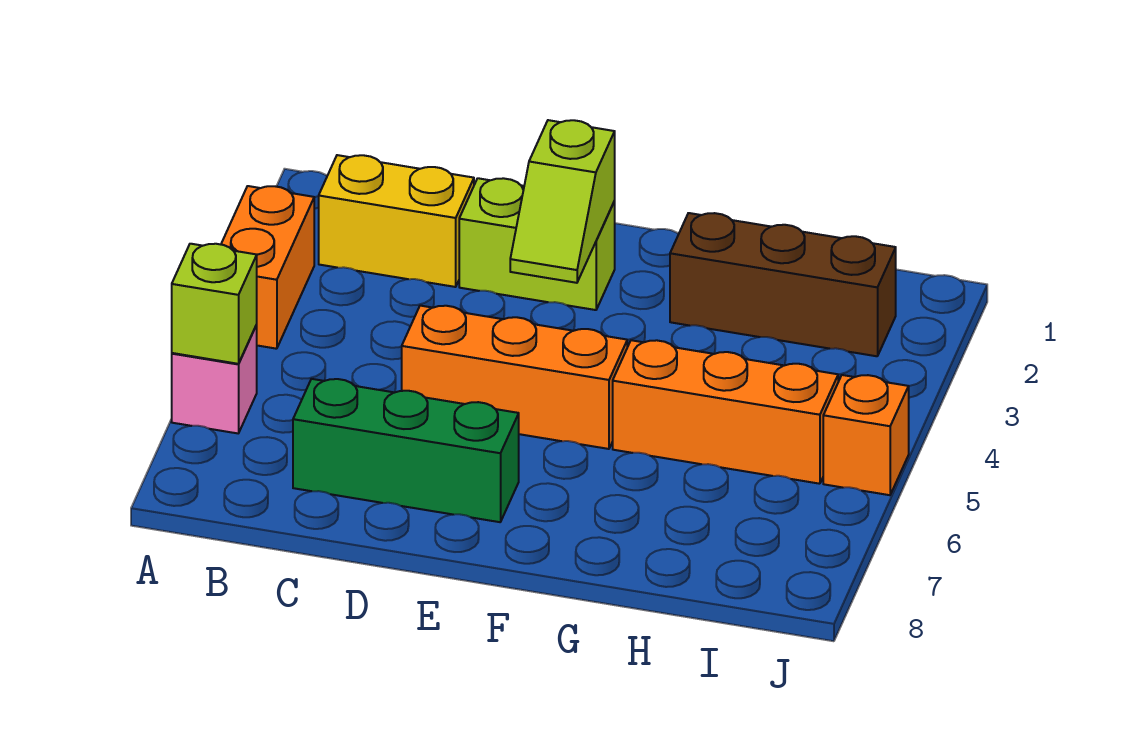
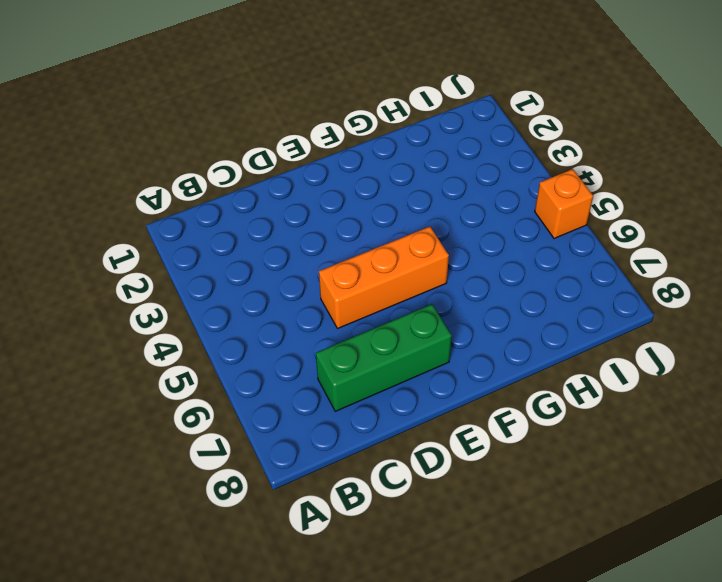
none -> orange brick A3:A4 level 1
none -> pink brick A6 level 1

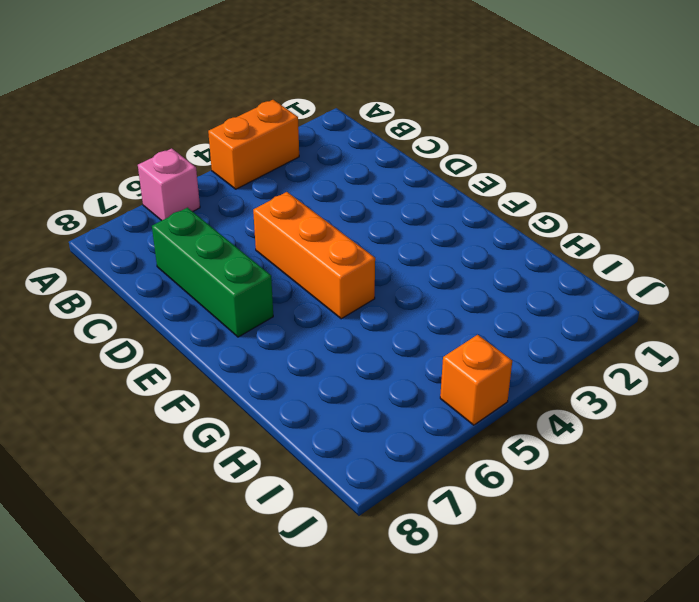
none -> yellow brick B2:C2 level 1
none -> lime brick D2:E2 level 1

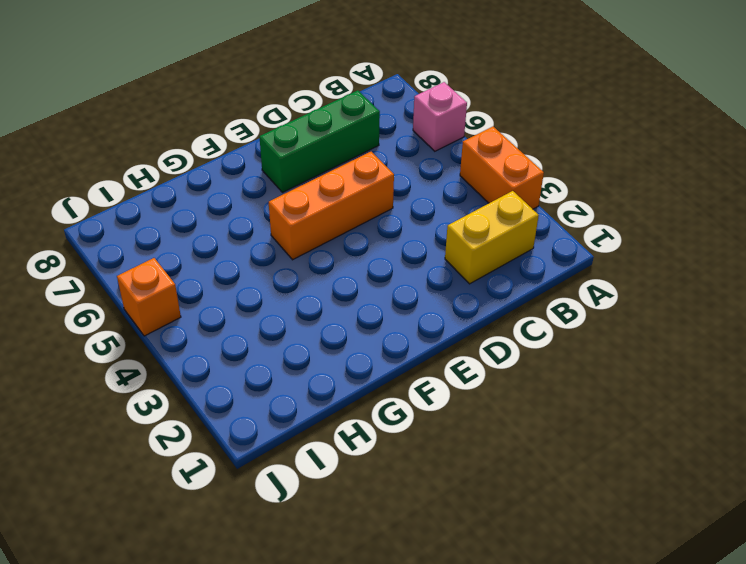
none -> lime brick D2:E2 level 1
none -> brown brick G2:I2 level 1

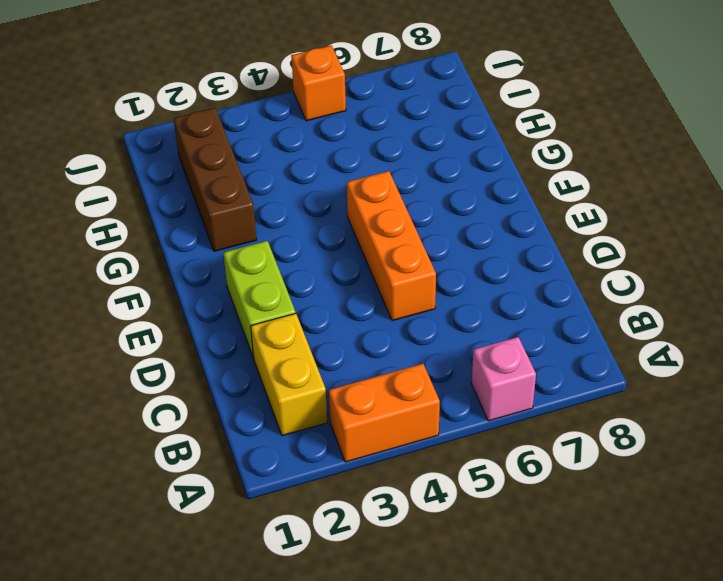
none -> green brick C7:E7 level 1
none -> orange brick G5:I5 level 1

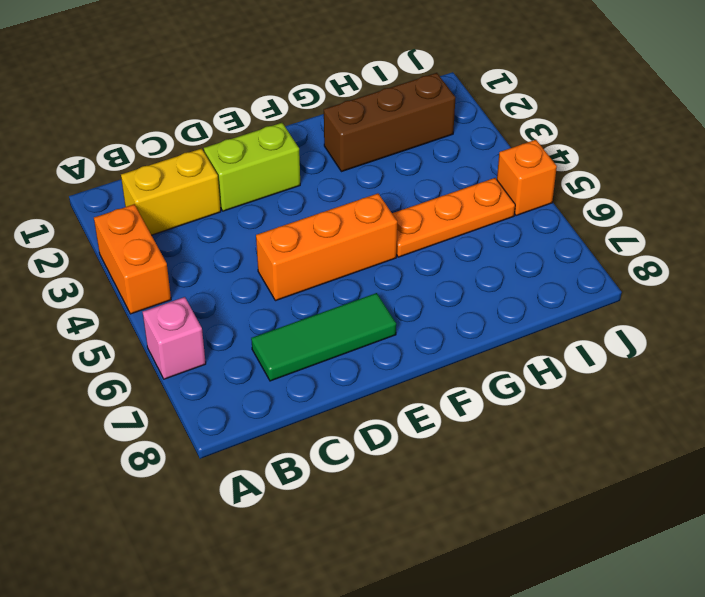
green tile C7:E7 level 1 -> green brick C7:E7 level 1
orange plate G5:I5 level 1 -> orange brick G5:I5 level 1
none -> lime brick A6 level 2
none -> lime slope E2:E3 level 2 top 2

